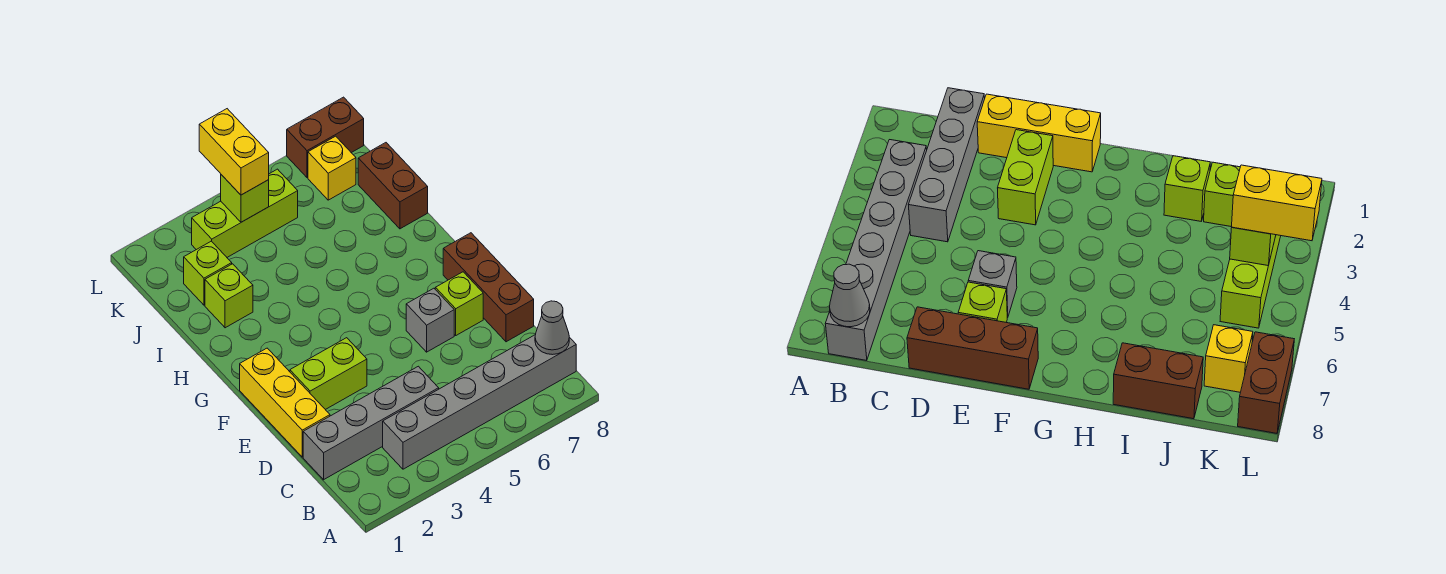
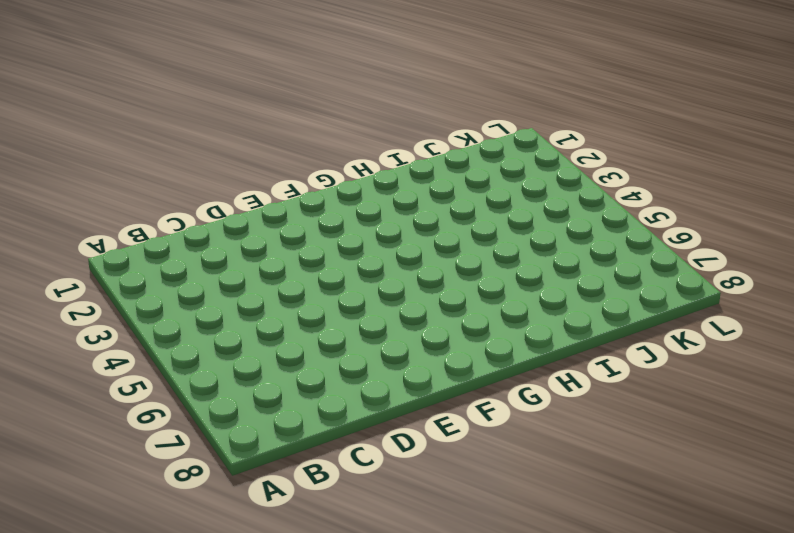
none -> grey brick B3:B8 level 1
none -> grey brick C1:C4 level 1
none -> yellow brick D1:F1 level 1

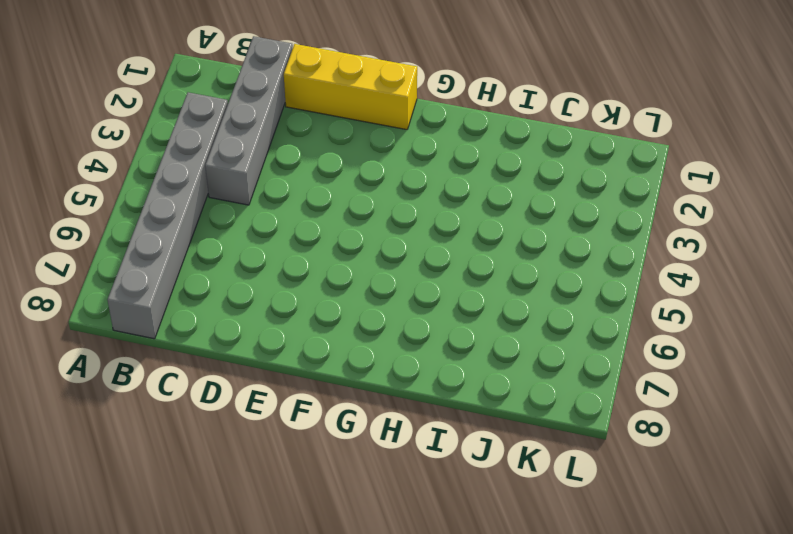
none -> brown brick D8:F8 level 1
none -> lime brick E2:E3 level 1
none -> grey brick E6 level 1

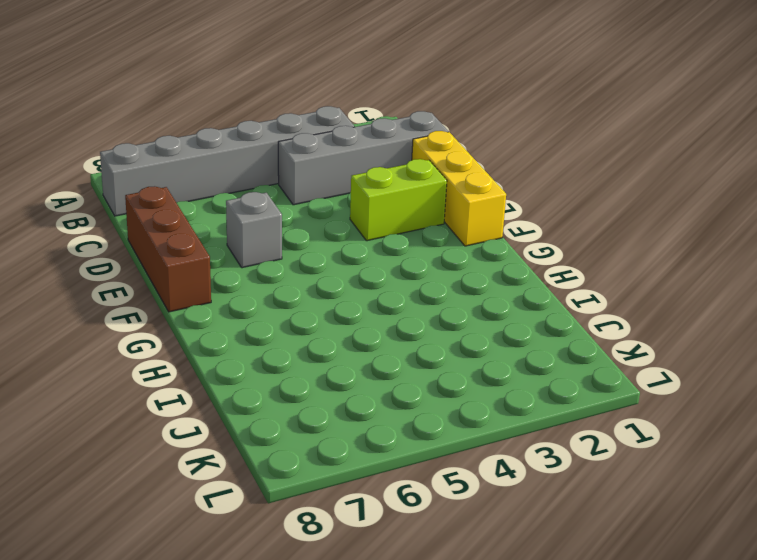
none -> lime brick E7 level 1
none -> lime brick I2 level 1
none -> brown brick I8:J8 level 1

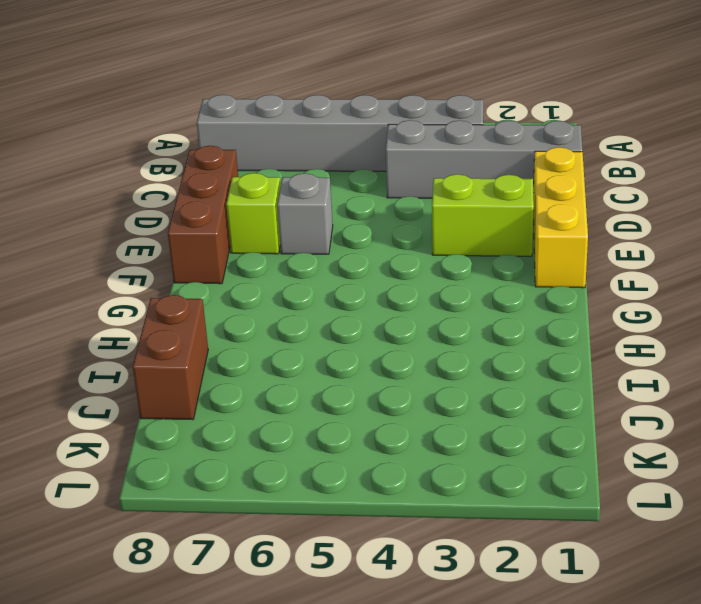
none -> lime brick I2 level 1
none -> lime brick J2 level 1
none -> lime brick K3:K5 level 1

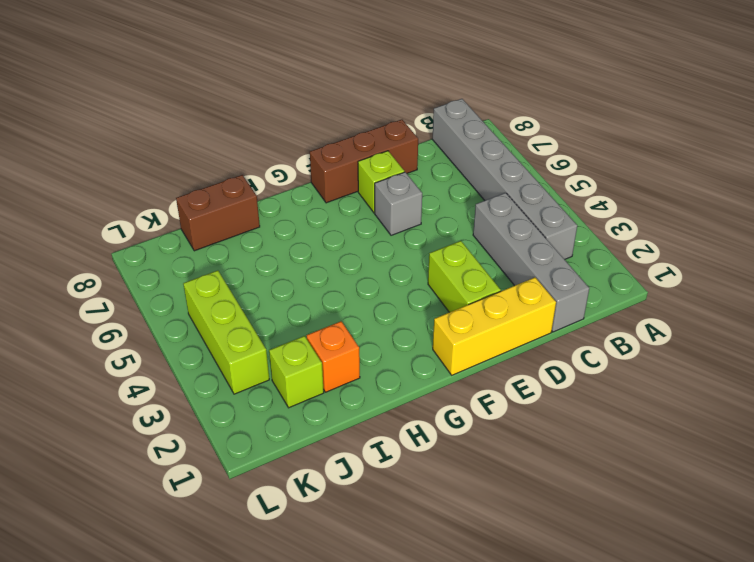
orange brick I2 level 1 -> lime brick I2 level 1
none -> yellow brick K7 level 1
none -> brown brick L7:L8 level 1
none -> grey cone B8 level 2

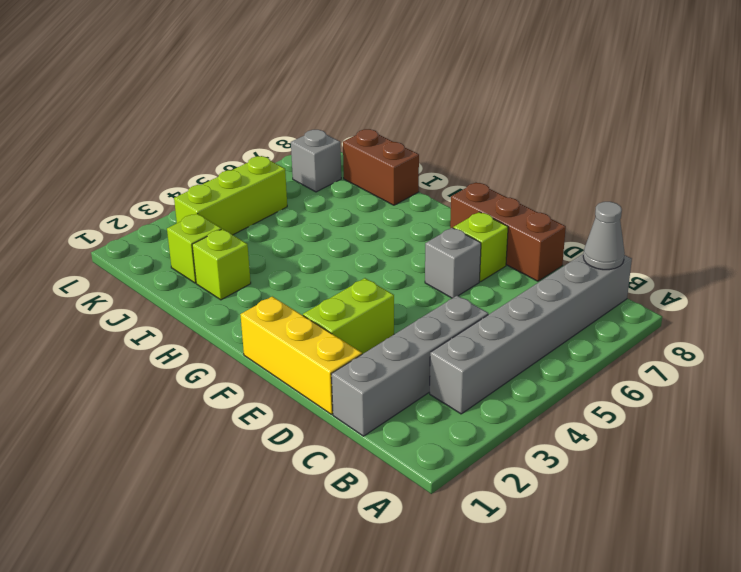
grey brick K7 level 1 -> yellow brick K7 level 1
none -> brown brick L7:L8 level 1
none -> lime brick K4 level 2
none -> yellow brick K4:L4 level 3

